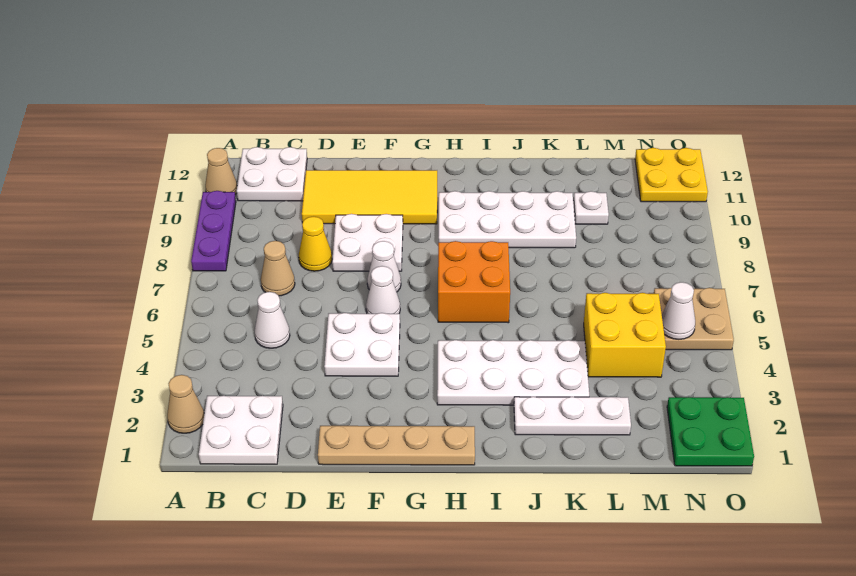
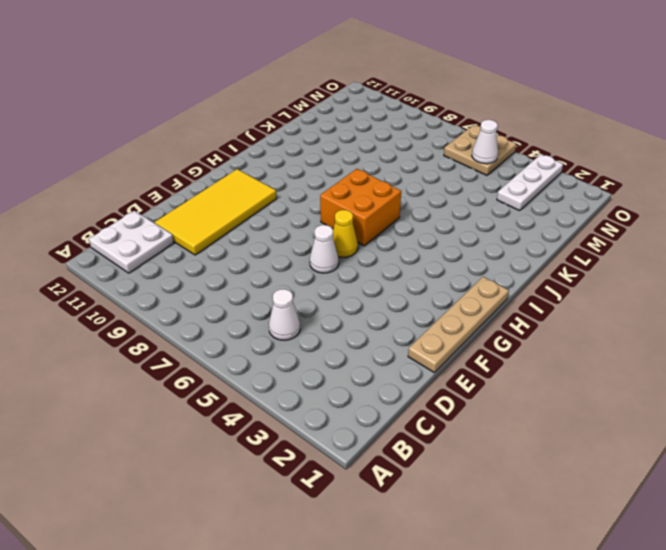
yellow cone G6 level 1 -> yellow cone D8 level 1
white plate M3:O3 level 1 -> white plate J2:L2 level 1
none -> tan cone A2 level 1
none -> purple plate A8:A10 level 1
none -> tan cone A11 level 1

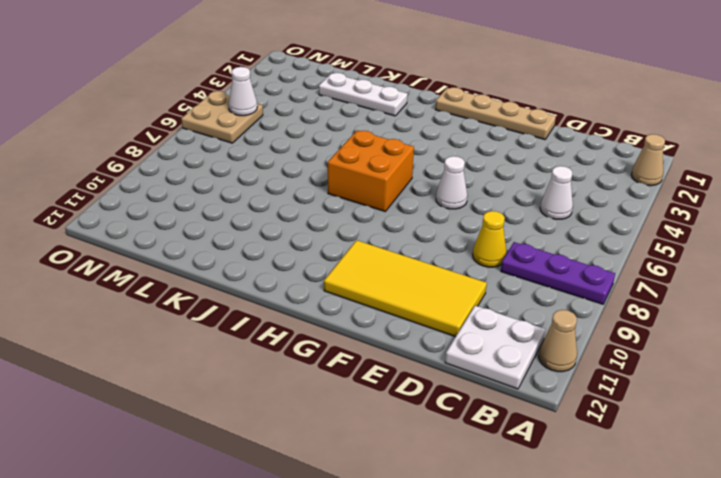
purple plate A8:C8 level 1 -> purple plate A8:A10 level 1
none -> white plate B1:C2 level 1
none -> tan cone C7 level 1
none -> white plate E4:F5 level 1

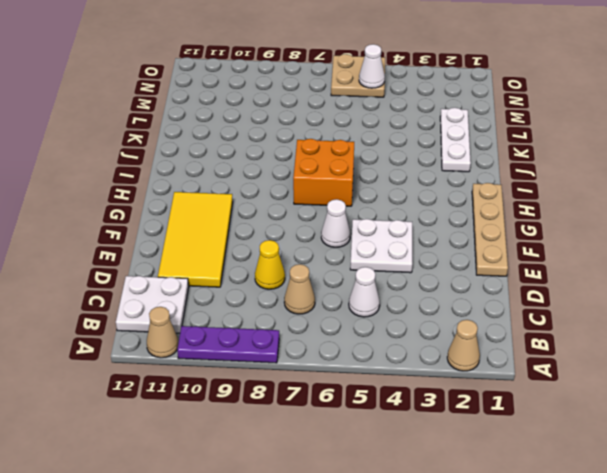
none -> white plate B1:C2 level 1
none -> white plate E8:F9 level 1
none -> white cone F7 level 1

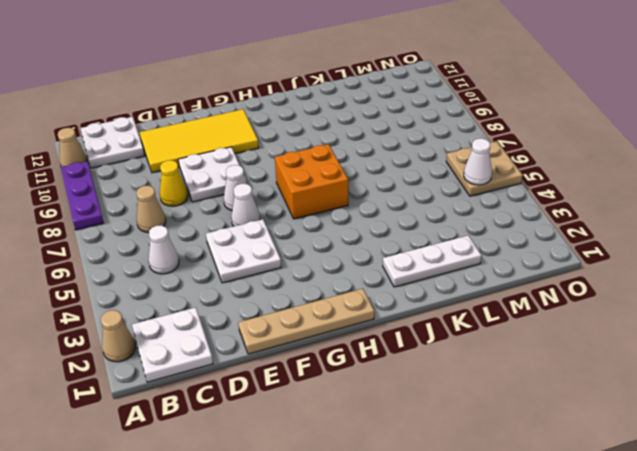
none -> white plate H3:K4 level 1
none -> white plate H9:K10 level 1
none -> yellow brick L4:M5 level 1

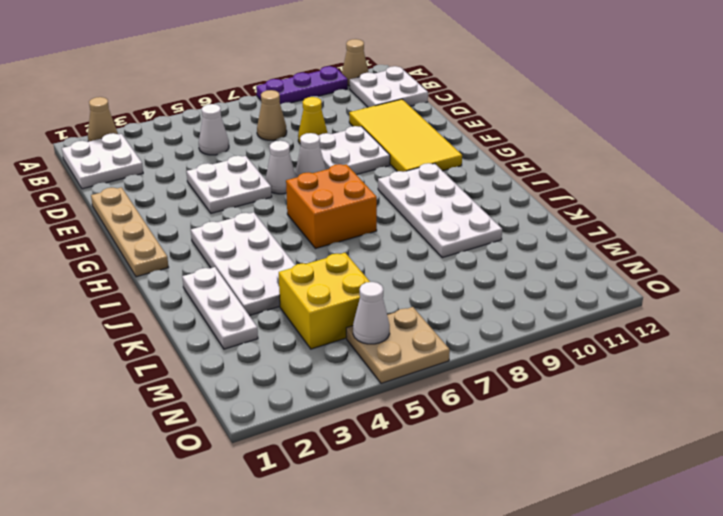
none -> white plate L10 level 1
none -> green plate N1:O2 level 1
none -> yellow plate N11:O12 level 1

